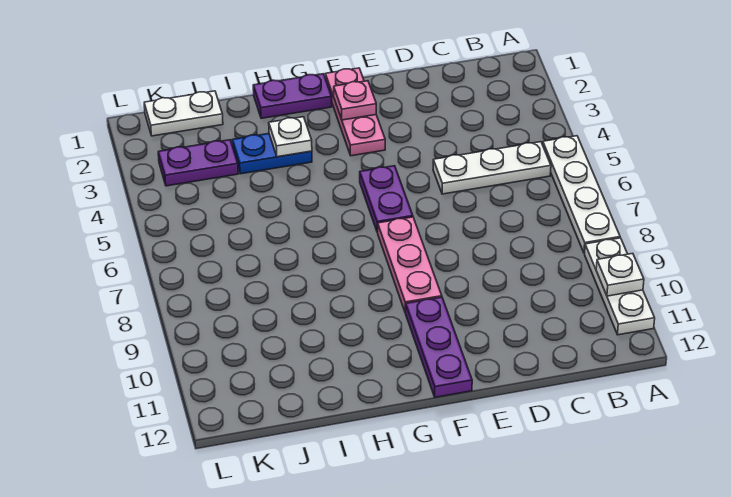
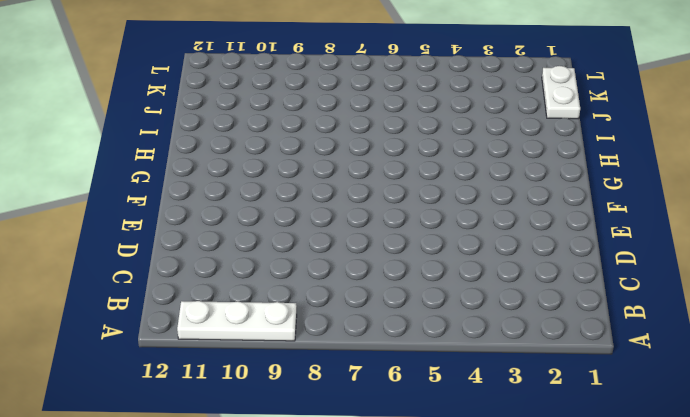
none -> white plate A5:A8 level 1
none -> white plate B5:D5 level 1
none -> pink plate F1:F3 level 1

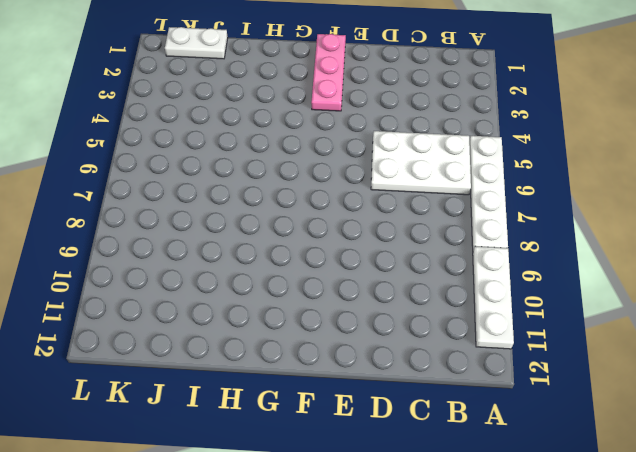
white plate B5:D6 level 1 -> white plate B5:D5 level 1
none -> purple plate F5:F6 level 1
none -> pink plate F7:F9 level 1
none -> purple plate F10:F12 level 1

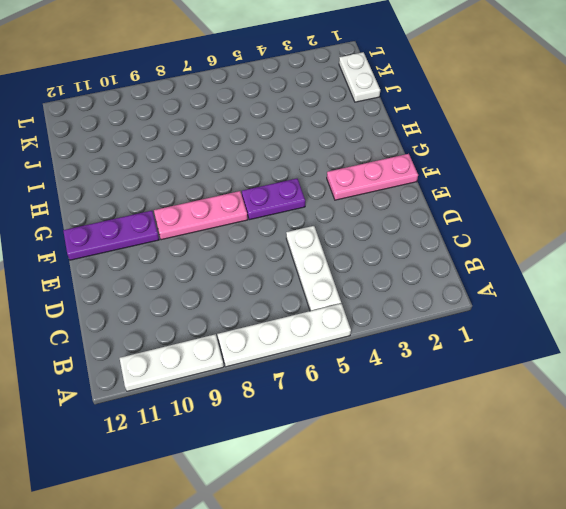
none -> purple plate G1:H1 level 1
none -> blue plate H3:I3 level 1
none -> purple plate J3:K3 level 1

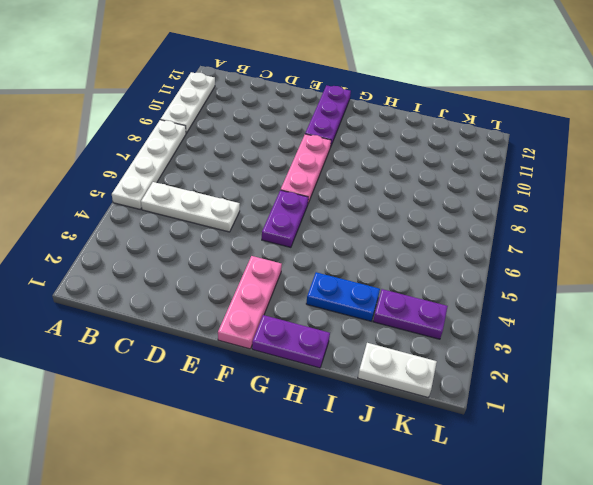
none -> white plate A10 level 2
none -> pink plate F2 level 2
none -> white plate H3 level 2

